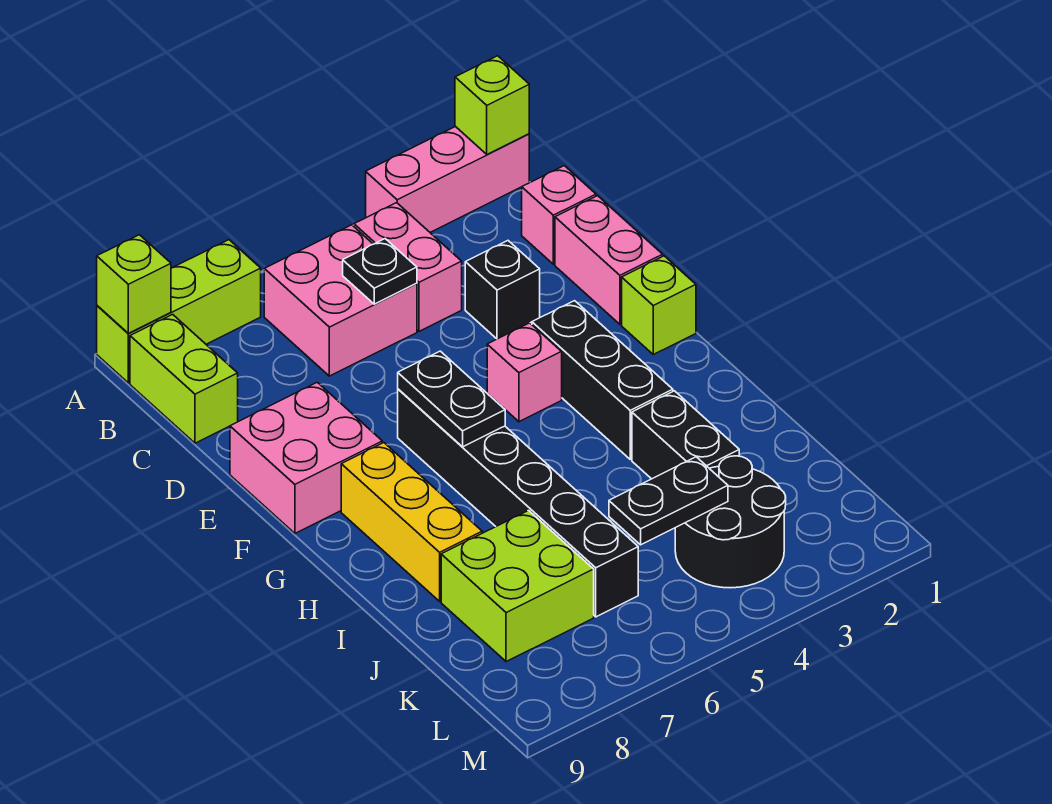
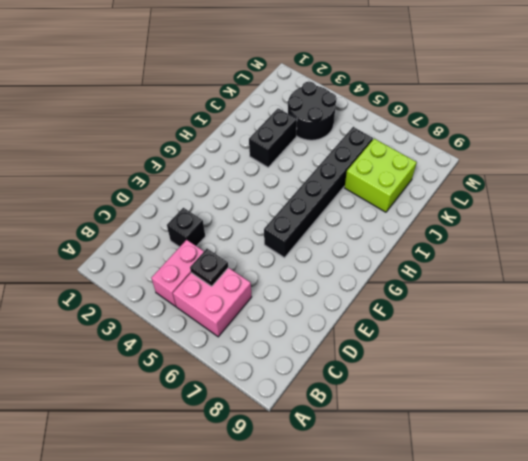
none -> pink brick A1:A3 level 1
none -> lime brick A7:A9 level 1
none -> lime brick B9:C9 level 1

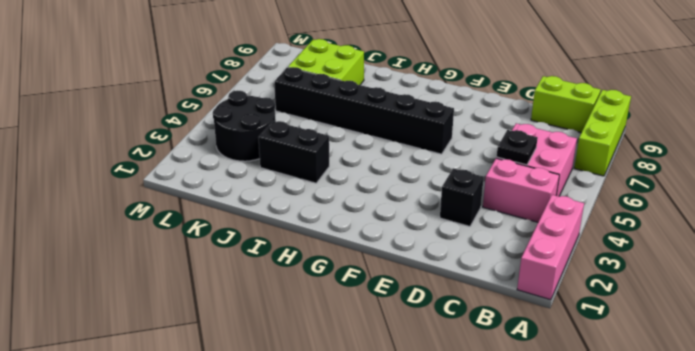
none -> pink brick C1 level 1
none -> pink brick D1:E1 level 1
none -> pink brick E8:F9 level 1

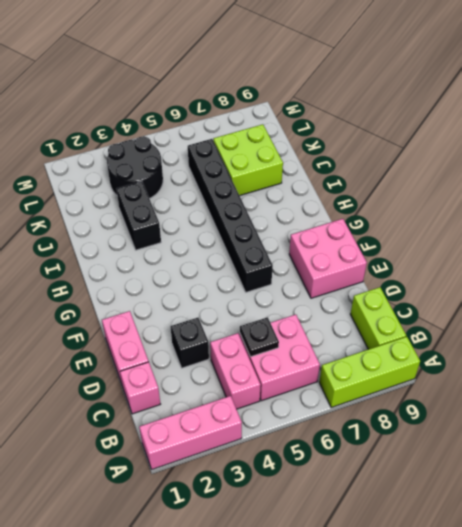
none -> lime brick F1 level 1
none -> black brick F3:H3 level 1
none -> pink brick F4 level 1

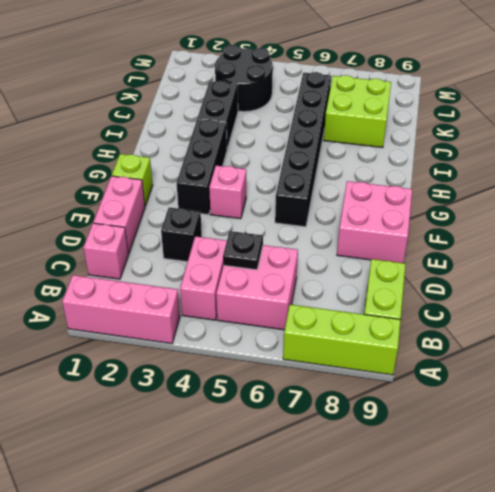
none -> yellow brick G8:I8 level 1
none -> lime brick A1 level 2
none -> lime brick A9 level 2

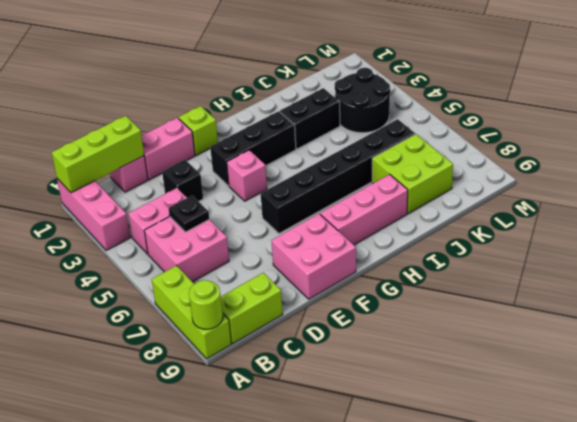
lime brick A1:C1 level 2 -> lime brick A1 level 2
lime round brick A9 level 2 -> lime brick A9 level 2
pink brick G8:I8 level 1 -> yellow brick G8:I8 level 1
none -> black plate F6:G6 level 2
none -> black plate K4:K5 level 2

